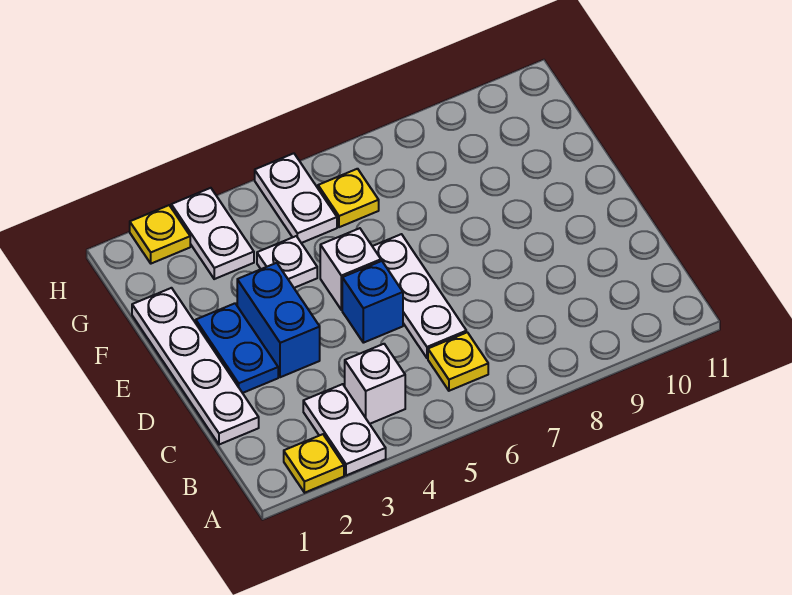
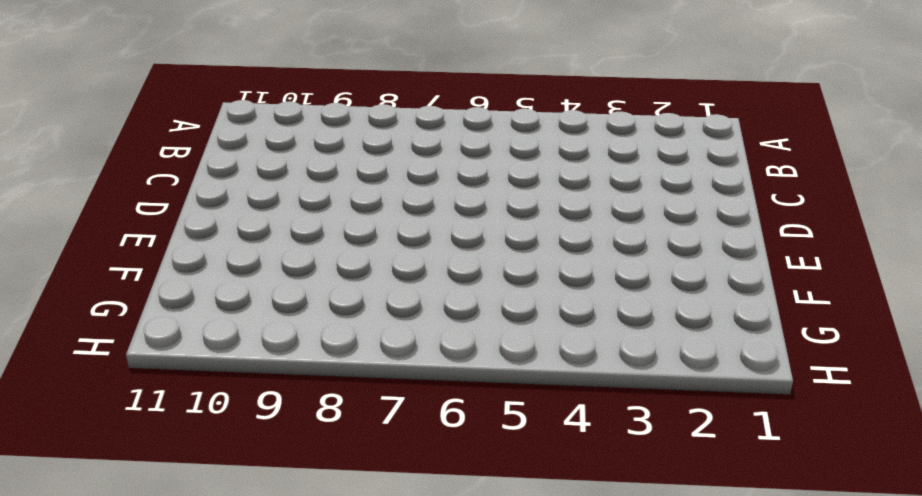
none -> yellow plate A2 level 1
none -> white plate A3:B3 level 1
none -> white brick B4 level 1

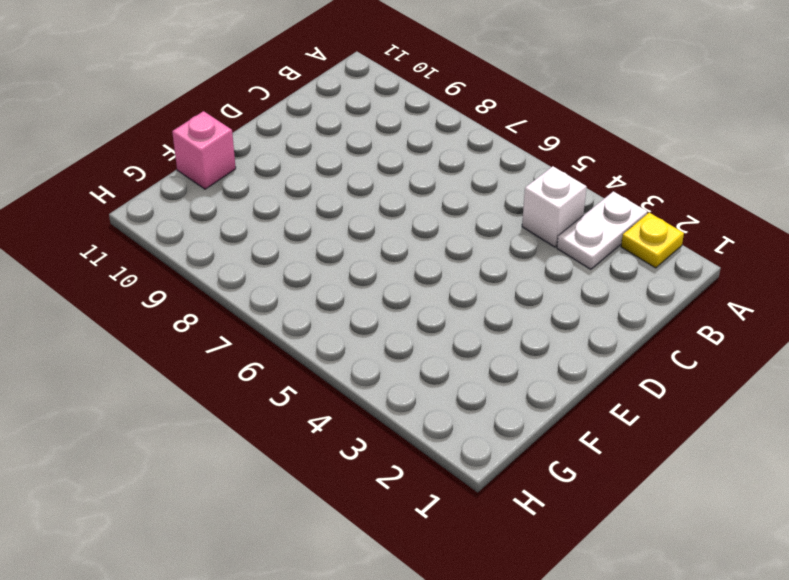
pink brick F11 level 1 -> none
none -> yellow plate B6 level 1
none -> white plate C1:F1 level 1
none -> white plate C6:E6 level 1

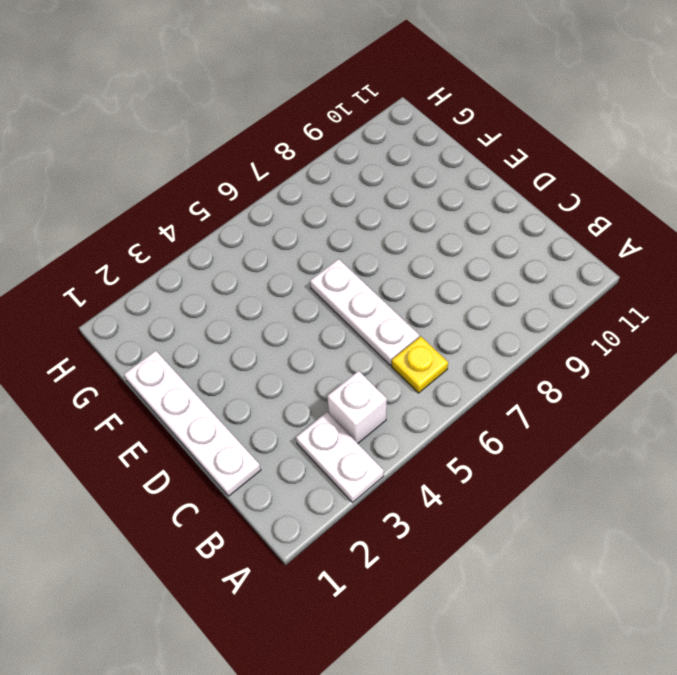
none -> yellow plate A2 level 1
none -> blue plate D2:E2 level 1
none -> blue brick D3:E3 level 1

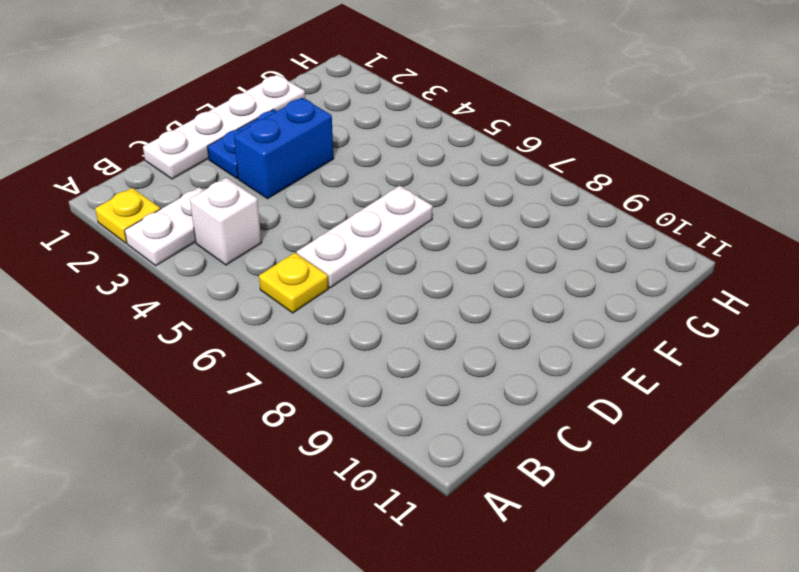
none -> blue brick D5 level 1
none -> white brick E5 level 1
none -> white plate F4 level 1

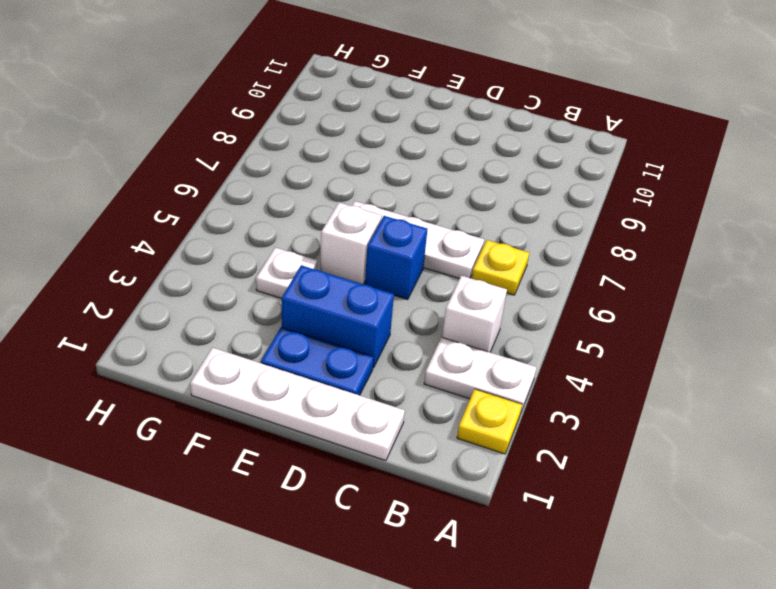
none -> white plate G3:H3 level 1
none -> white plate G5:H5 level 1
none -> yellow plate G6 level 1

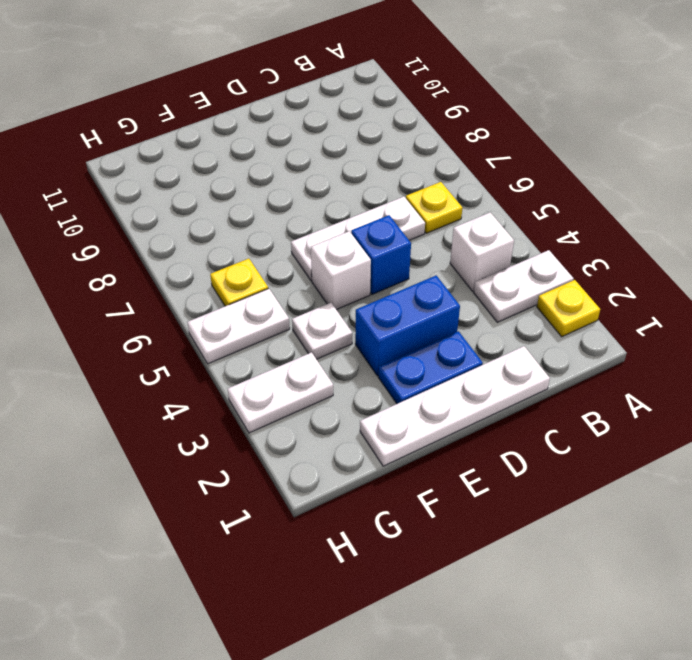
none -> yellow plate H2 level 1

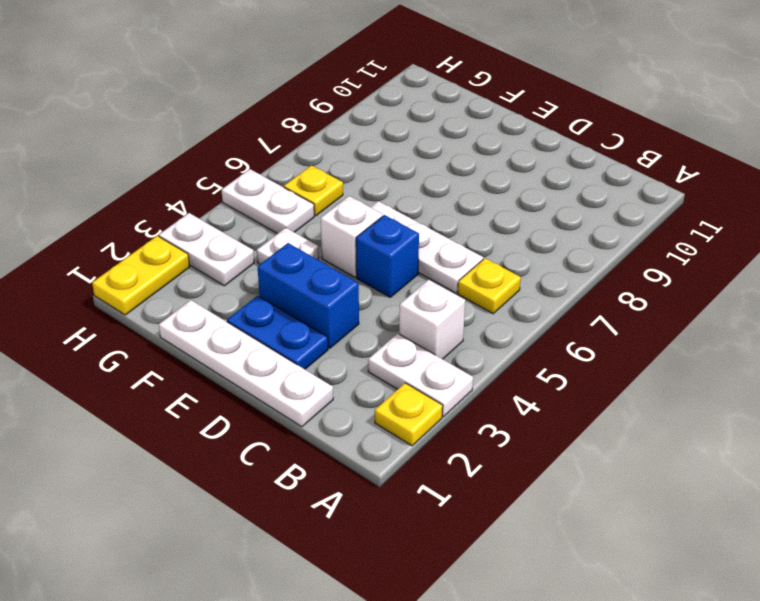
yellow plate H1:H2 level 1 -> yellow plate H2 level 1

